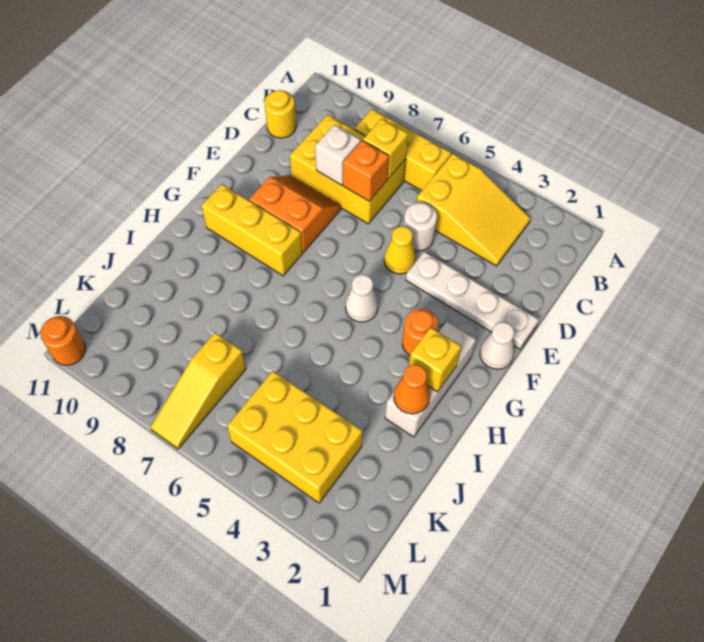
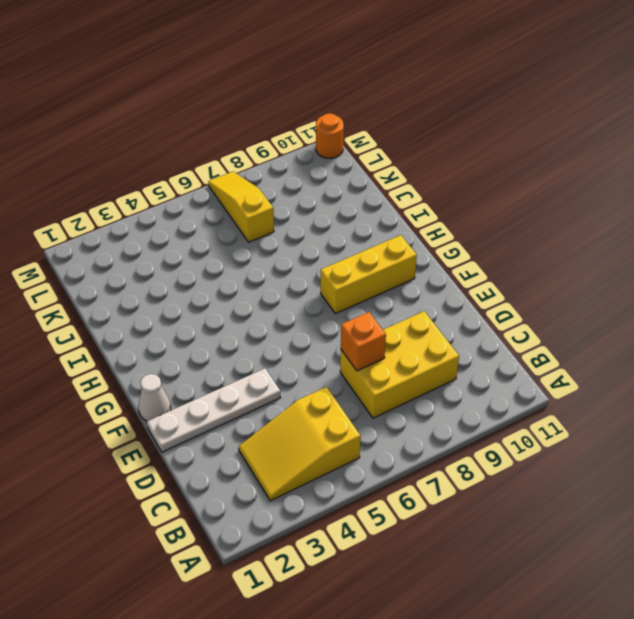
none -> yellow brick B6:B8 level 1
none -> yellow round brick C11 level 1
none -> white round brick D5 level 1

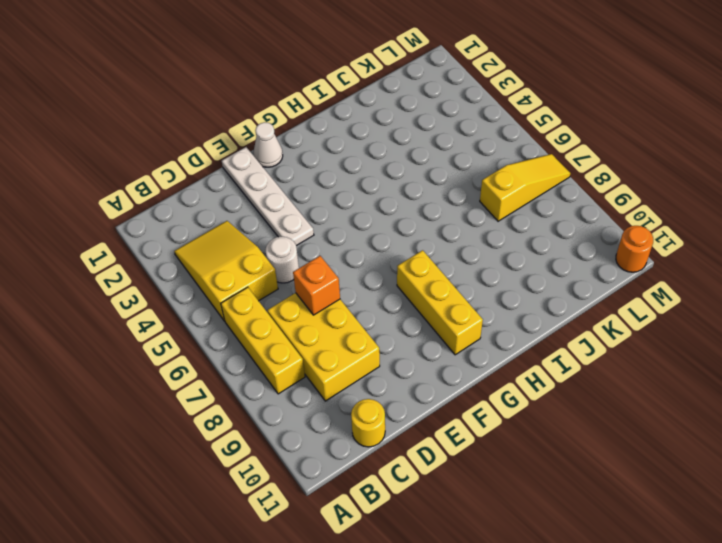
none -> yellow cone E5 level 1
none -> orange slope E8:F9 level 1 top F
none -> white brick G2:I2 level 1

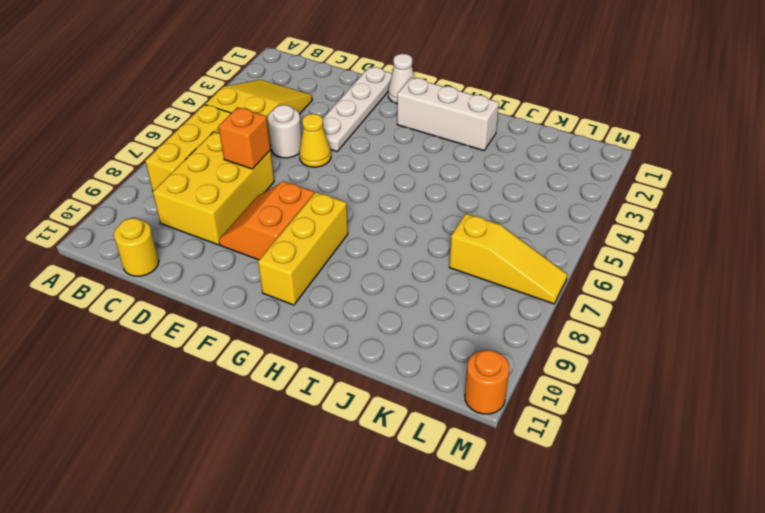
none -> orange round brick G3 level 1
none -> white cone G5 level 1
none -> yellow brick K3:L5 level 1

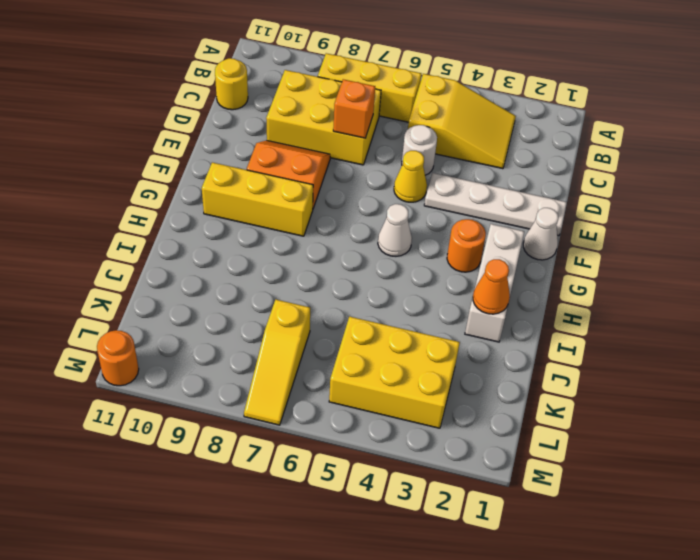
none -> yellow brick C7 level 2
none -> white brick D8 level 2
none -> yellow brick H2 level 2

